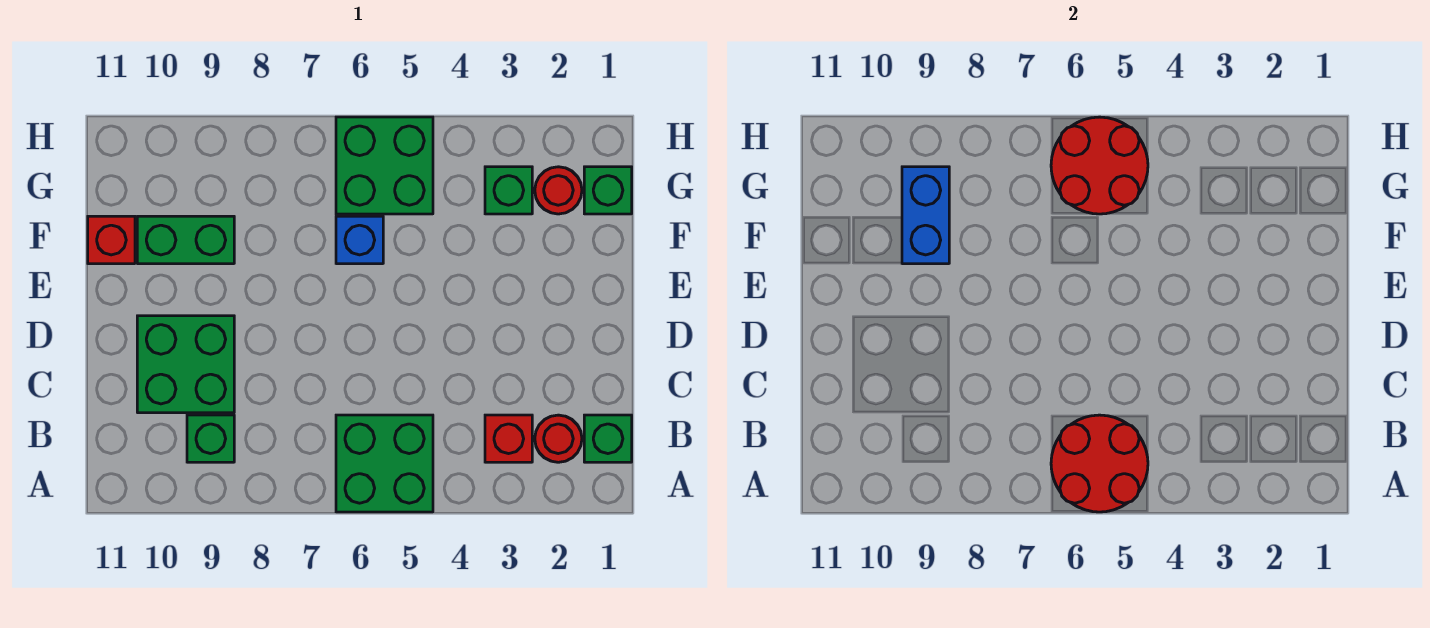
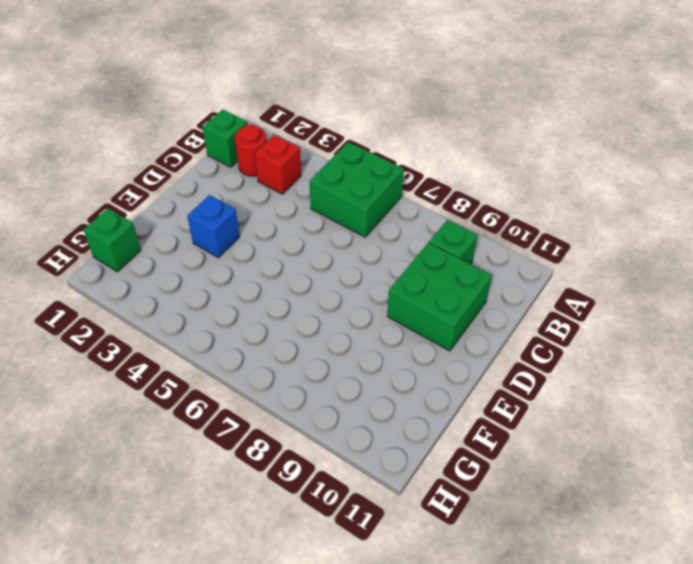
blue brick E3 level 1 -> blue brick F6 level 1
none -> green brick F9:F10 level 1
none -> red brick F11 level 1
none -> red round brick G2 level 1

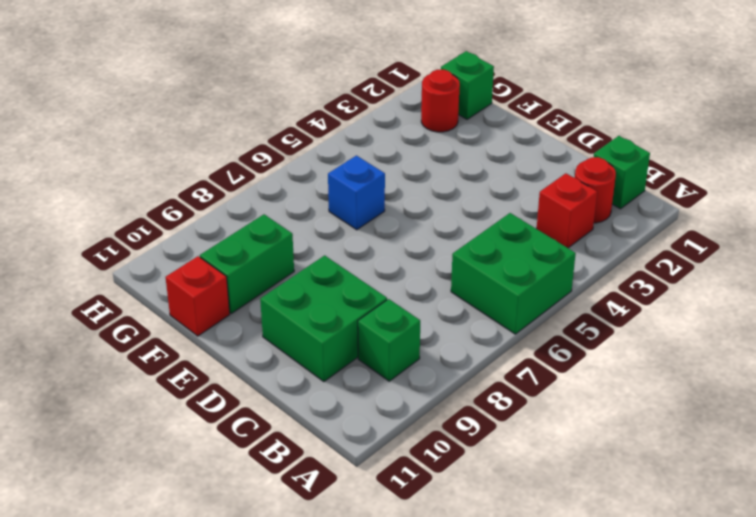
none -> green brick G3 level 1
none -> green brick G5:H6 level 1
none -> red round brick A5:B6 level 2

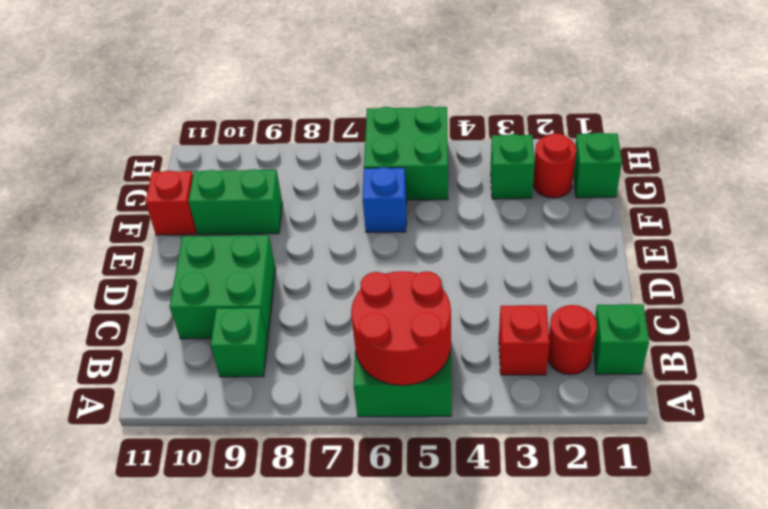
none -> blue brick F9:G9 level 2
none -> red round brick G5:H6 level 2

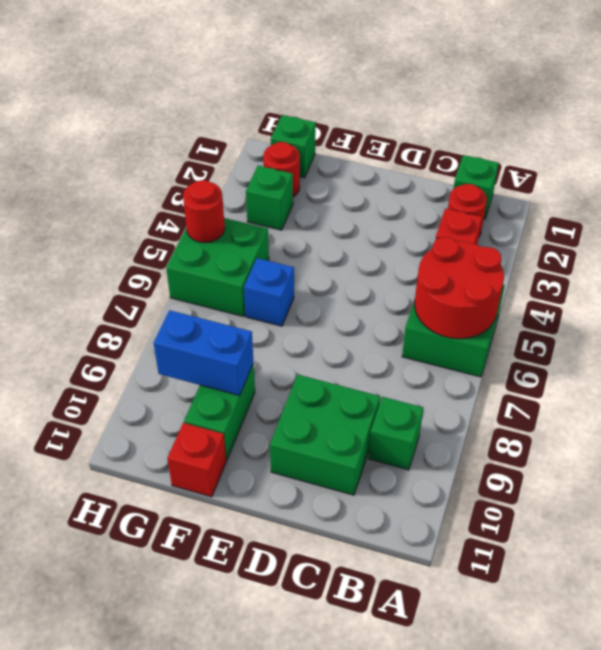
red round brick H5 level 2 -> red round brick G5:H6 level 2

